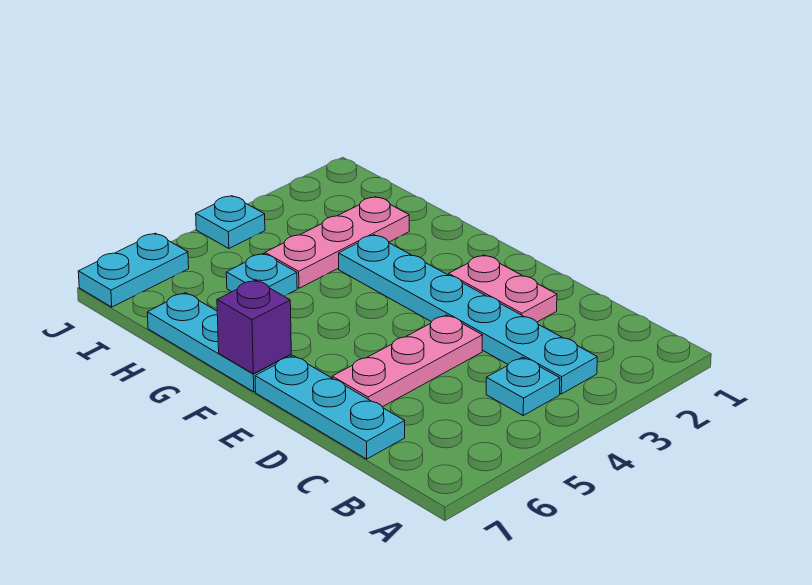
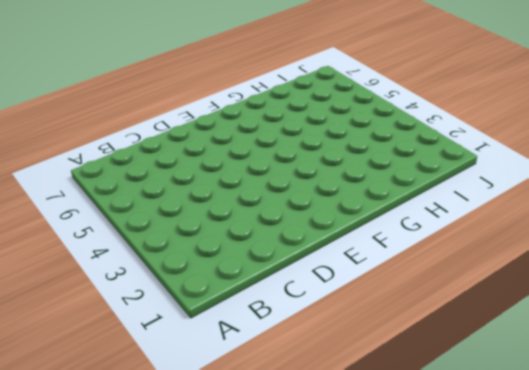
none -> cyan plate B3:G3 level 1
none -> cyan plate B4 level 1

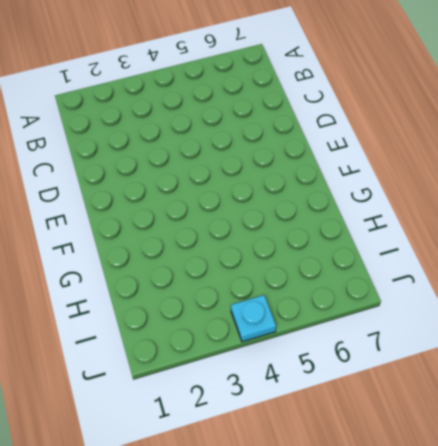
none -> cyan plate B3:G3 level 1
none -> cyan plate B4 level 1

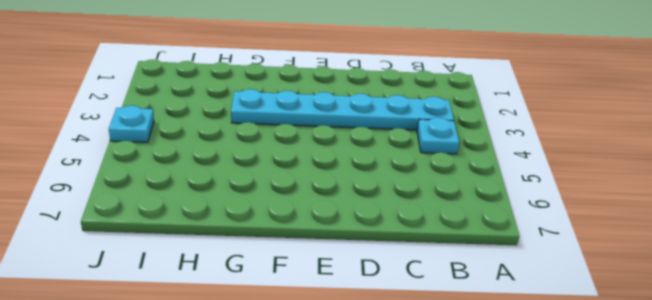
none -> cyan plate C7:E7 level 1
none -> pink plate D2:E2 level 1

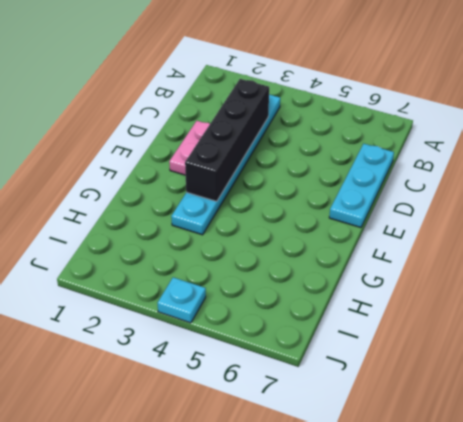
black brick C3:F3 level 2 -> none
none -> cyan plate B4 level 1
none -> pink plate D4:D6 level 1

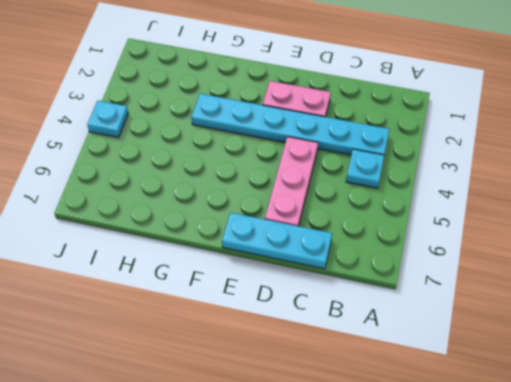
none -> cyan plate F7:H7 level 1
none -> pink plate H2:H4 level 1

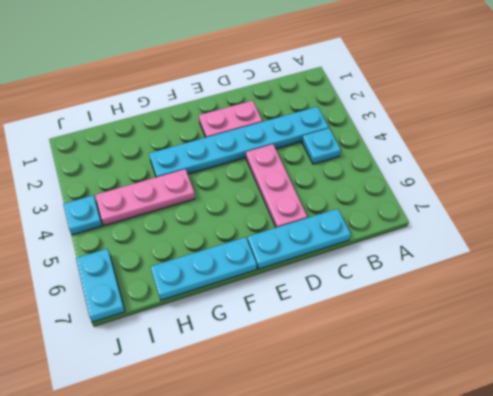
pink plate G4:I4 level 1 -> pink plate H2:H4 level 1
none -> cyan plate H5 level 1
none -> purple brick F7 level 2

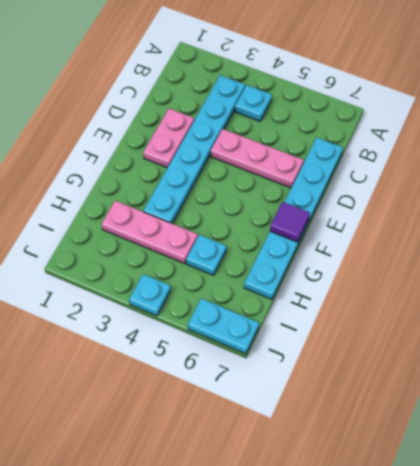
purple tile F7 level 2 -> purple brick F7 level 2

